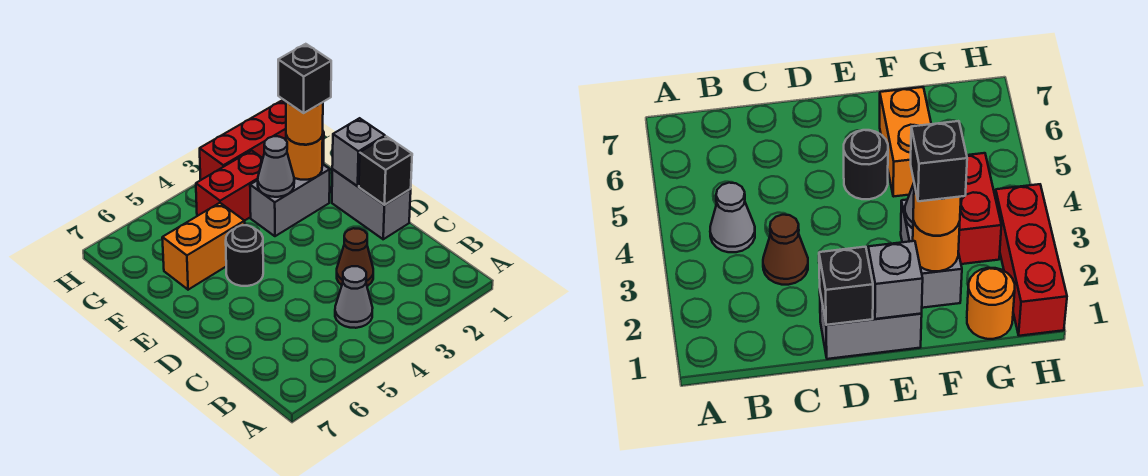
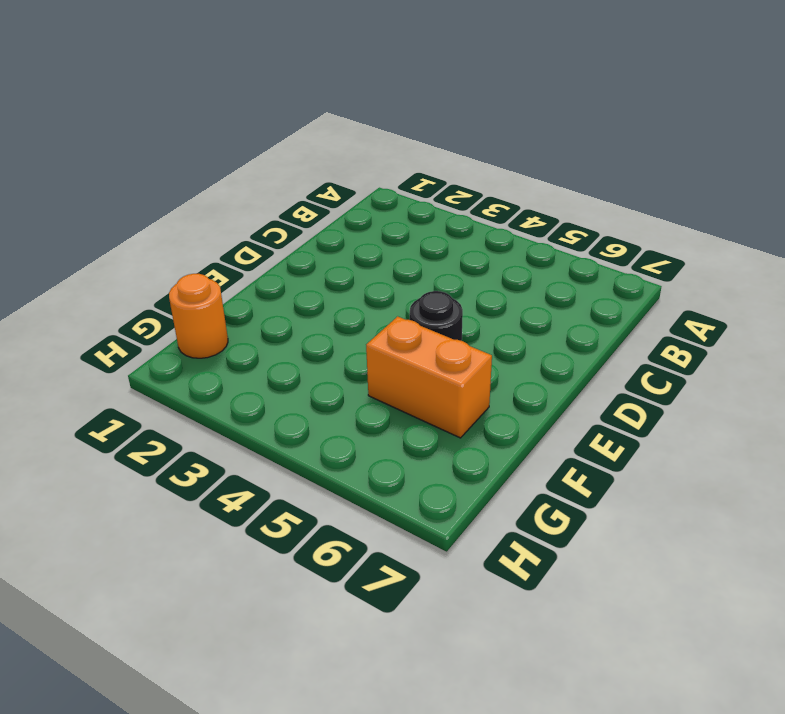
none -> grey cone B4 level 1
none -> brown cone C3 level 1
none -> grey brick D1:E1 level 1

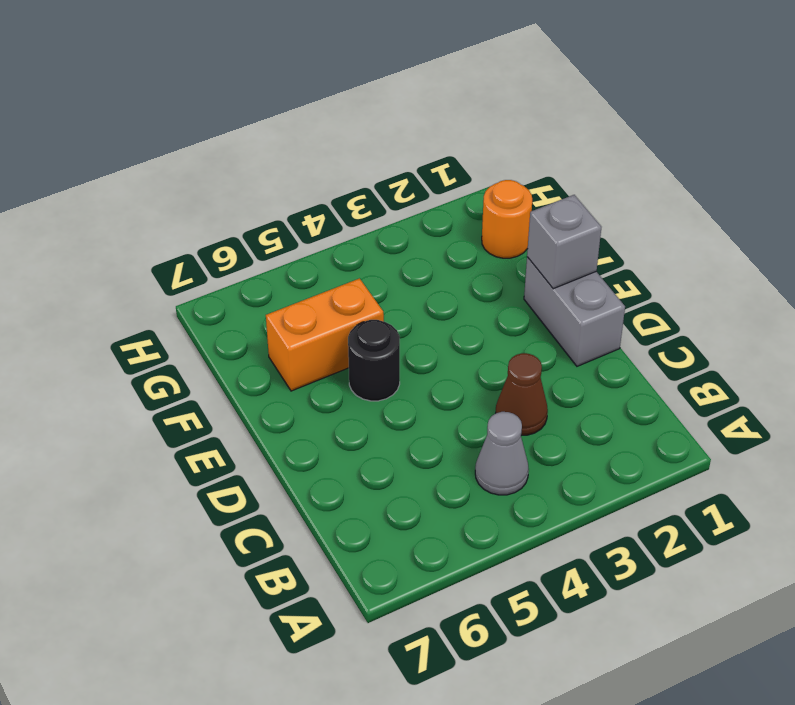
none -> grey brick F2:F3 level 1
none -> red brick G3:G4 level 1
none -> red brick H1:H3 level 1

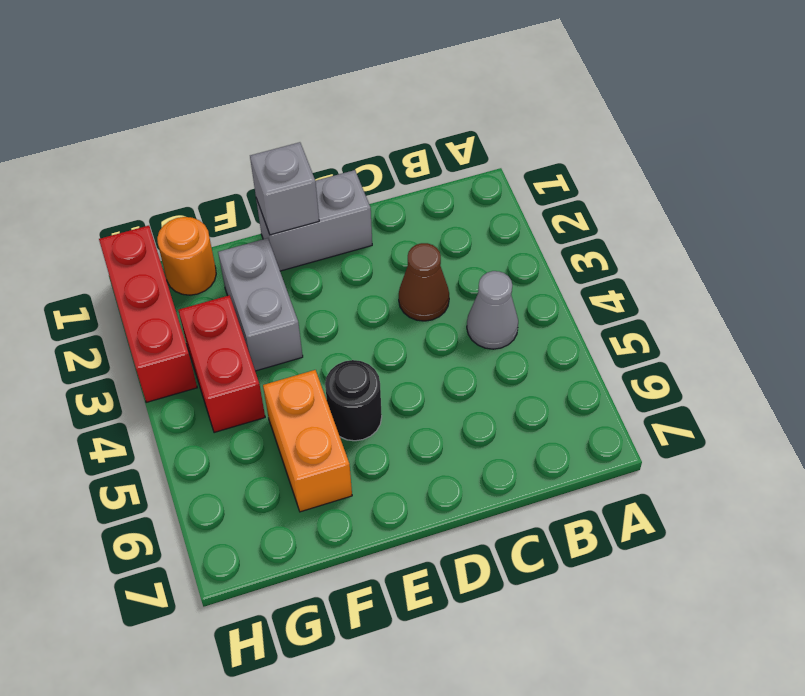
none -> black brick D1 level 2
none -> orange round brick F2 level 2
none -> grey cone F3 level 2

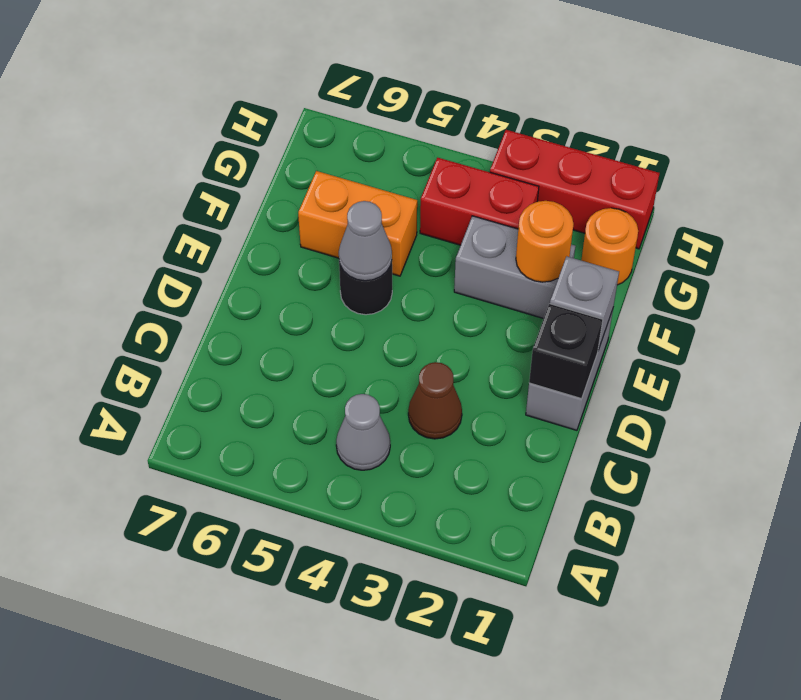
grey cone E5 level 2 -> grey cone F3 level 2
none -> orange round brick F2 level 3
none -> black brick F2 level 4

